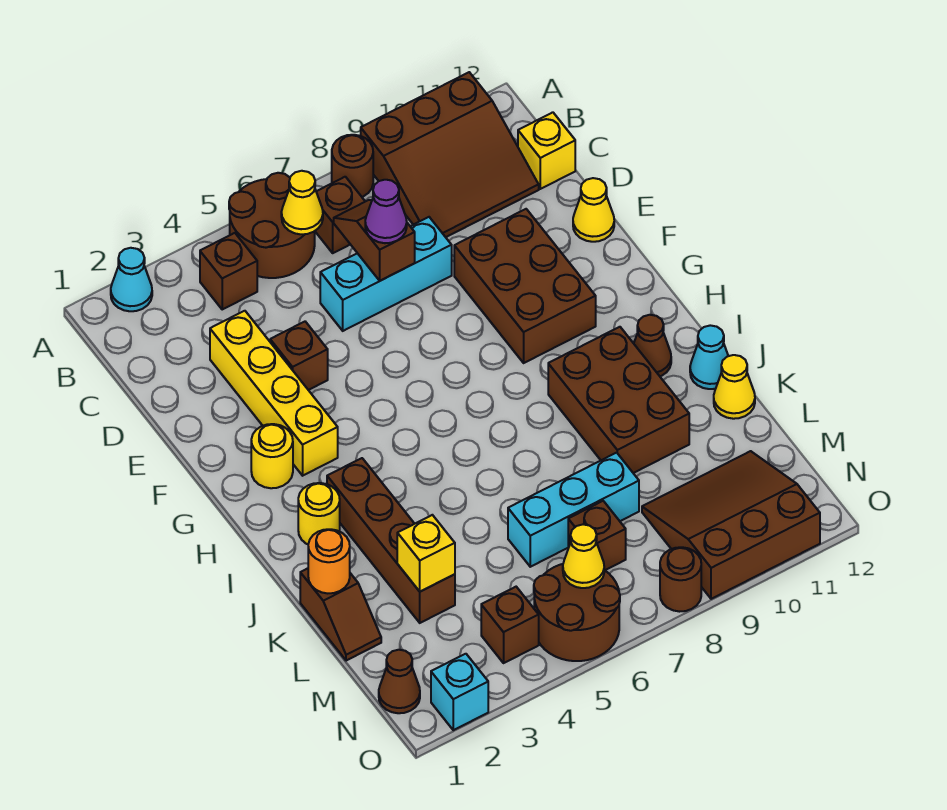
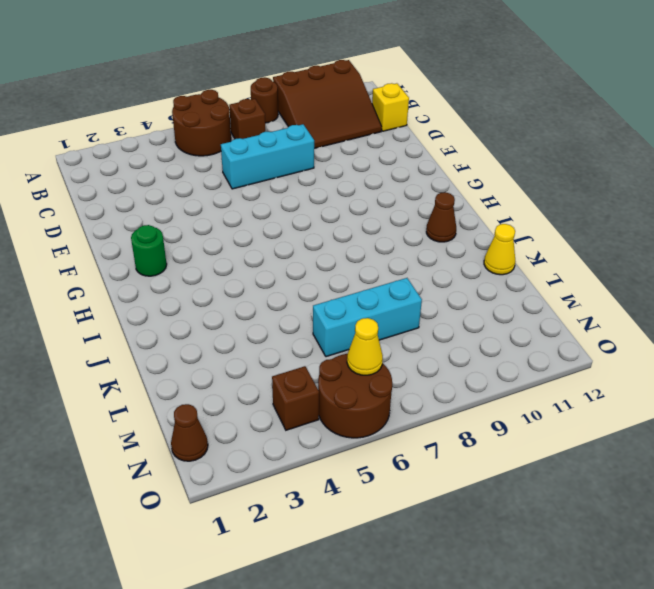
green round brick G2 level 1 -> yellow round brick G2 level 1
none -> cyan cone A2 level 1
none -> brown brick B4 level 1
none -> yellow brick D3:G3 level 1
none -> brown brick E4 level 1

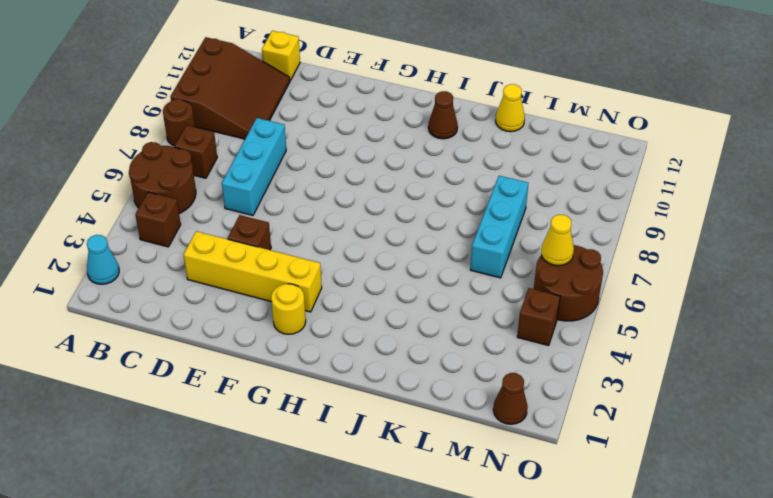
none -> brown brick E9:G10 level 1
none -> yellow cone E12 level 1
none -> yellow round brick I2 level 1
none -> brown brick I3:L3 level 1

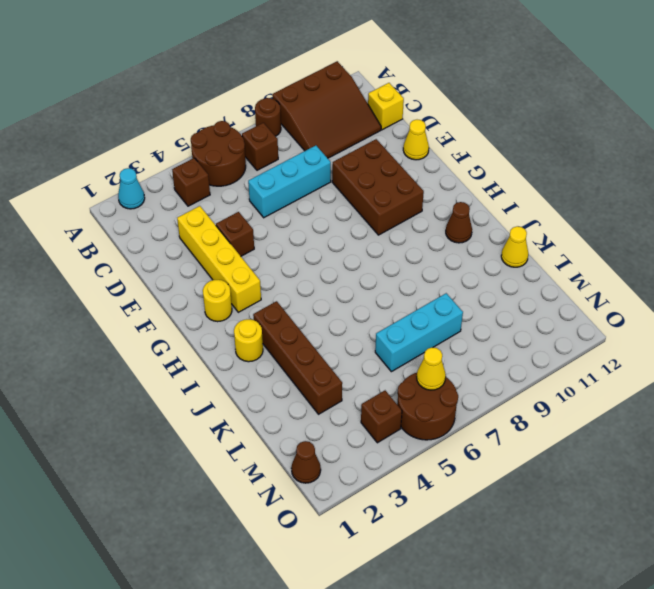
none -> brown brick I9:K10 level 1
none -> cyan cone J12 level 1
none -> brown slope K1:L1 level 1 top K
none -> brown brick M7 level 1

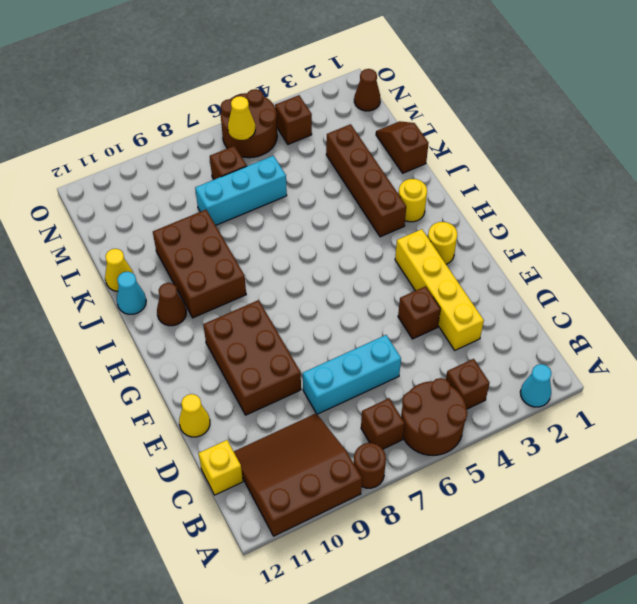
none -> brown slope M9:O11 level 1 top O
none -> cyan brick O2 level 1
none -> brown round brick O8 level 1
none -> yellow cone B6 level 2

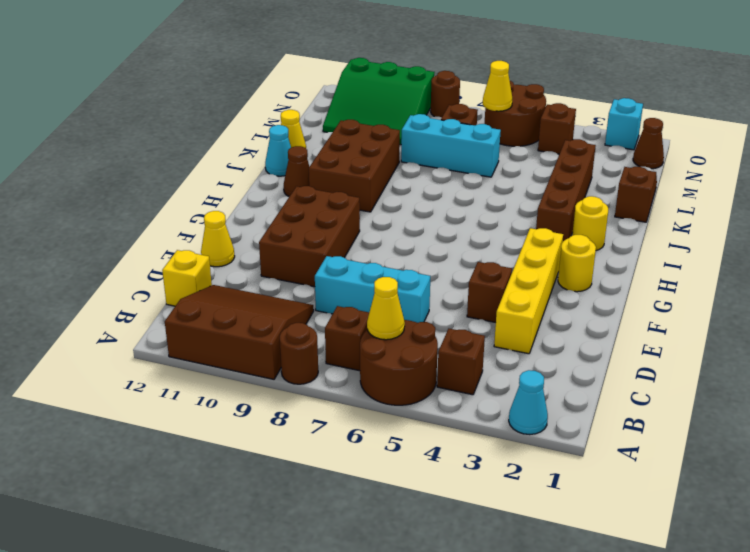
green slope M9:O11 level 1 top O -> brown slope M9:O11 level 1 top O
none -> brown slope C7:D7 level 2 top D
none -> orange round brick K1 level 2
none -> yellow brick L3 level 2
none -> purple cone D7 level 3

